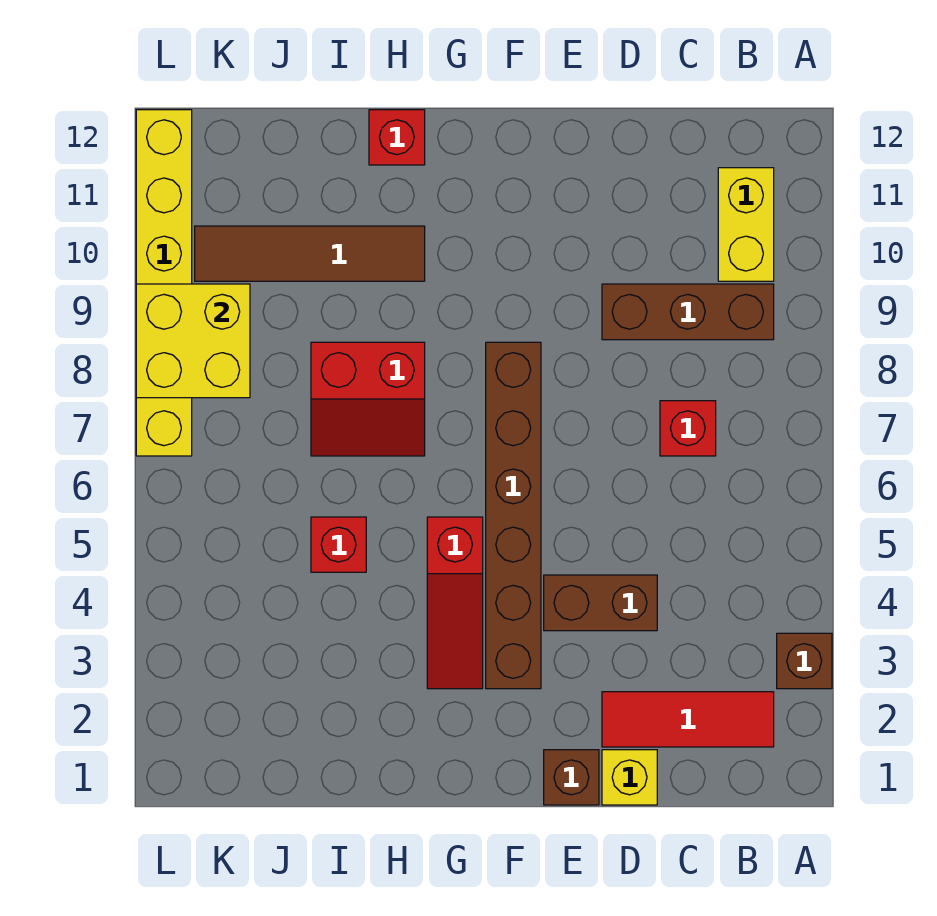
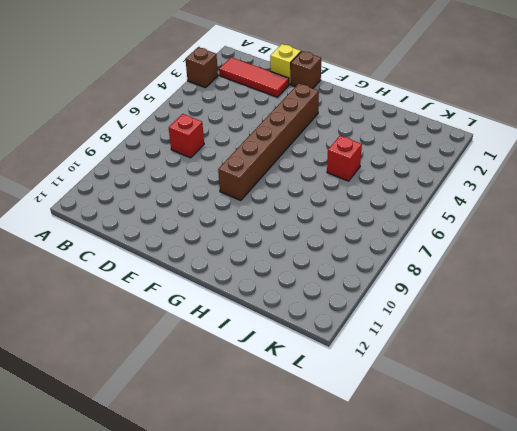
none -> brown brick B9:D9 level 1
none -> yellow brick B10:B11 level 1
none -> brown brick D4:E4 level 1

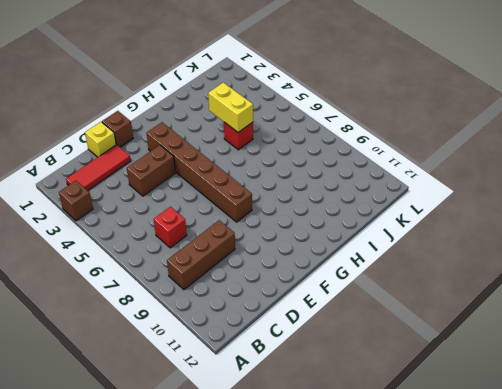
yellow brick I4:I5 level 2 -> yellow brick B10:B11 level 1
none -> red slope G3:G5 level 1 top 5
none -> red slope H7:I8 level 1 top 8
none -> brown tile H10:K10 level 1

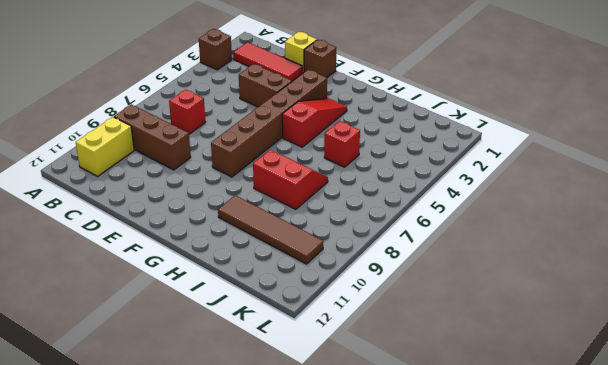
none -> red brick H12 level 1
none -> yellow brick L7:L12 level 1
none -> yellow brick K8:L9 level 2

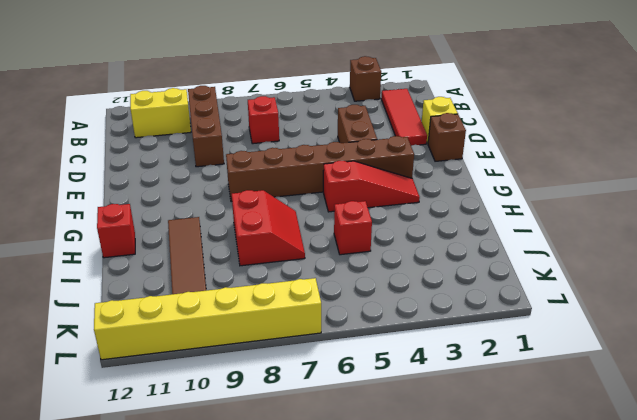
none -> yellow brick K8:L9 level 2

